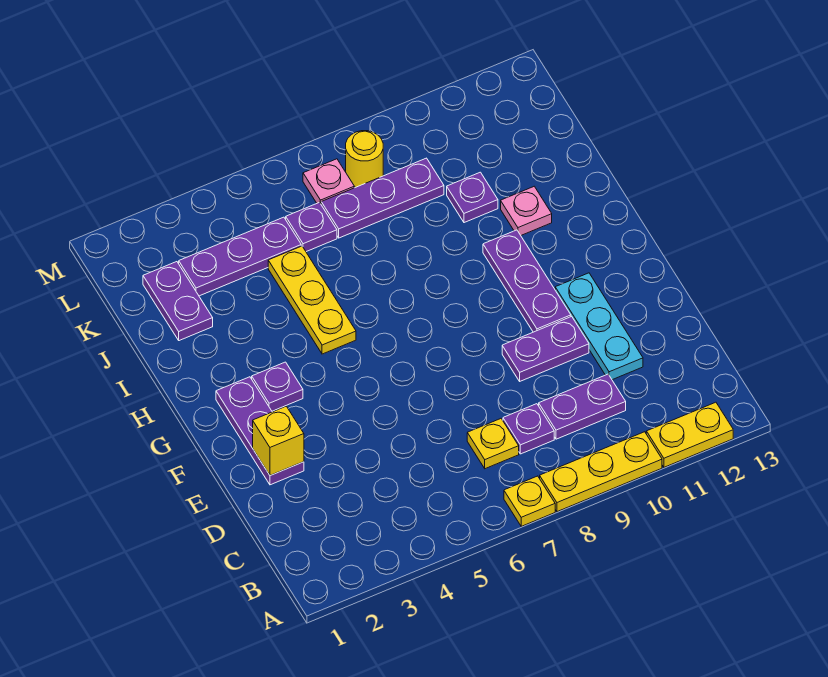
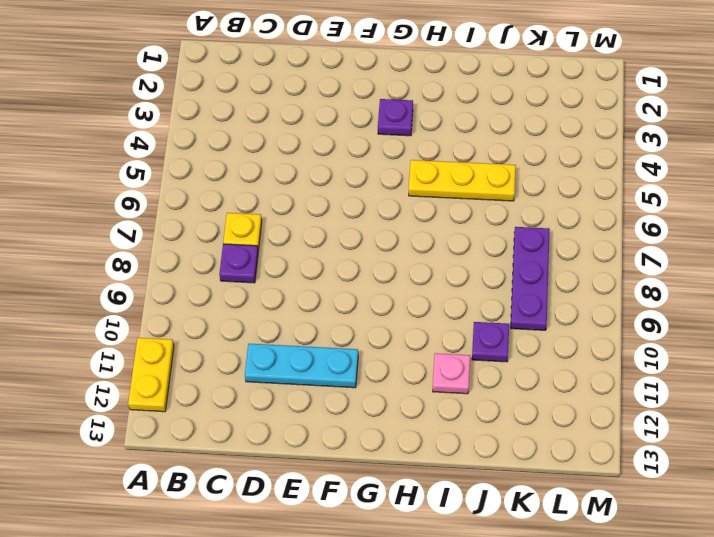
none -> yellow plate A7 level 1
none -> yellow plate A8:A10 level 1
none -> purple plate C9:C10 level 1

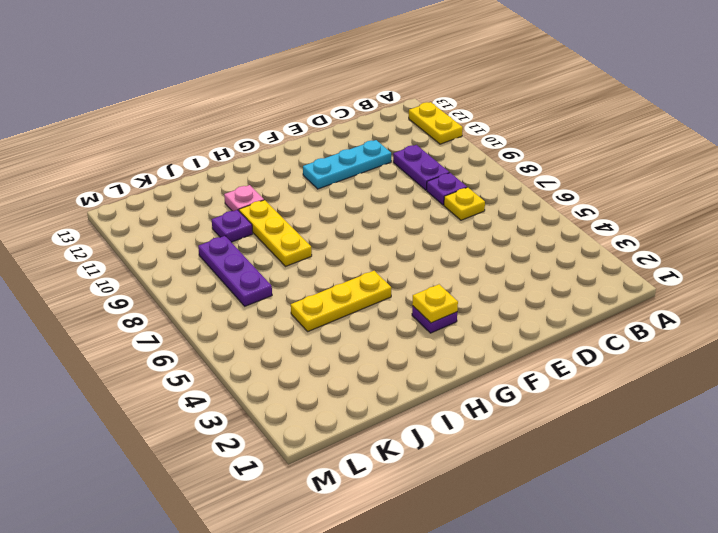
yellow plate G3 level 2 -> yellow plate A7 level 1
yellow plate I8:I10 level 1 -> yellow plate A8:A10 level 1
none -> purple plate E2:G2 level 1
none -> purple plate E9:E10 level 1
none -> purple plate F10:H10 level 1

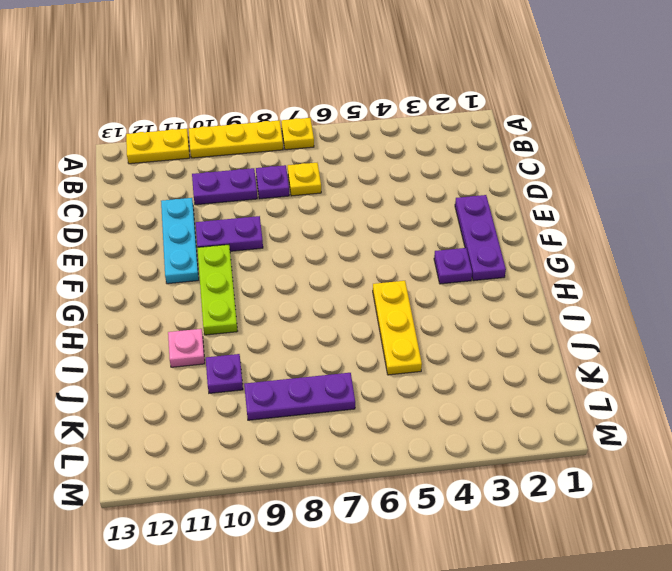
lime plate F10:H10 level 1 -> purple plate F10:H10 level 1
none -> purple plate J2:K2 level 1
none -> purple plate K3:K5 level 1
none -> purple plate K6 level 1

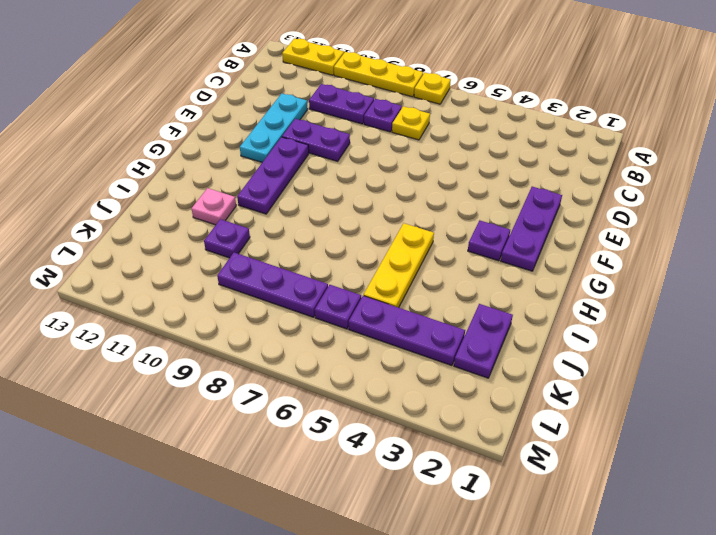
none -> pink plate L7 level 1
none -> yellow round brick L8 level 1
none -> yellow brick E2 level 2

